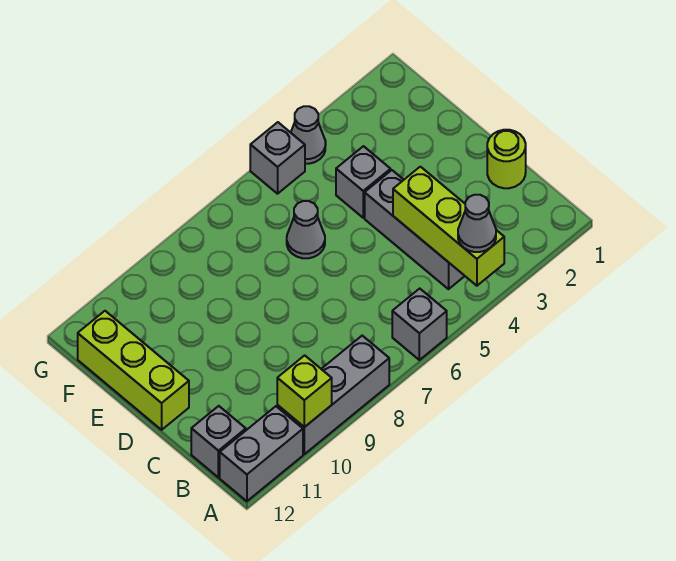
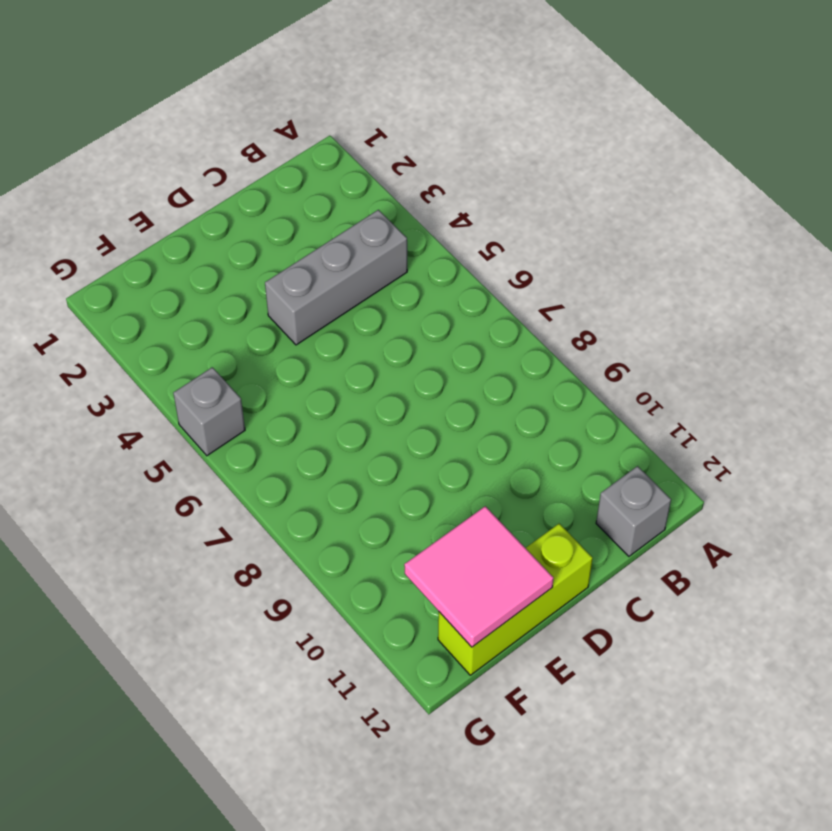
pink tile E11:F12 level 2 -> none
none -> grey brick A6 level 1
none -> grey brick A8:A10 level 1
none -> grey brick A11:A12 level 1

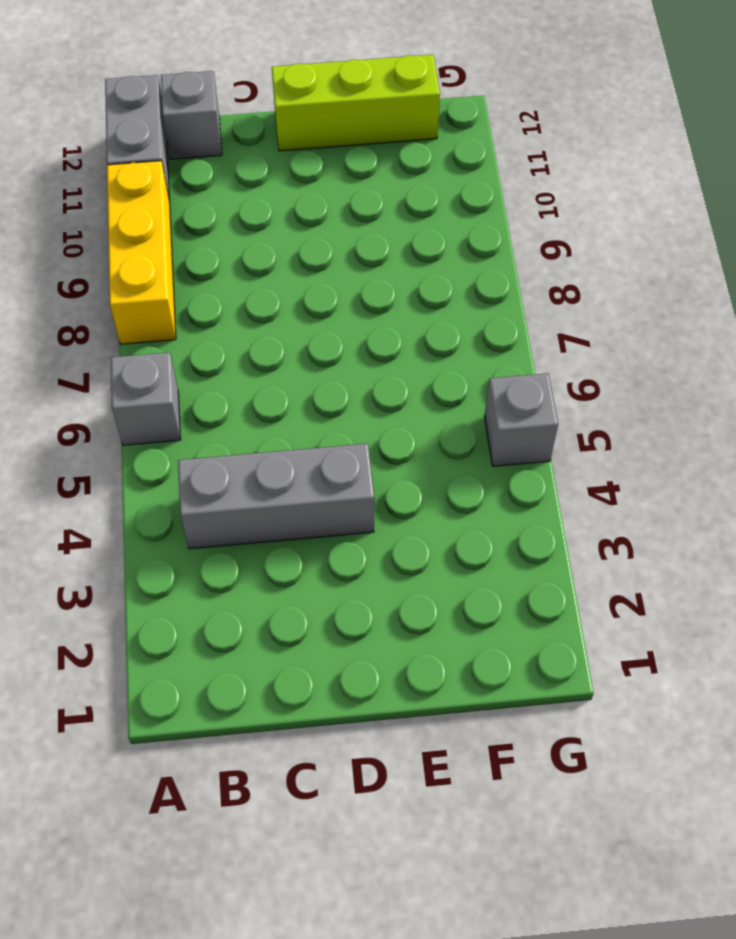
yellow brick A8:A10 level 1 -> grey brick A8:A10 level 1
none -> lime round brick C1 level 1
none -> grey brick E4 level 1
none -> grey cone E6 level 1

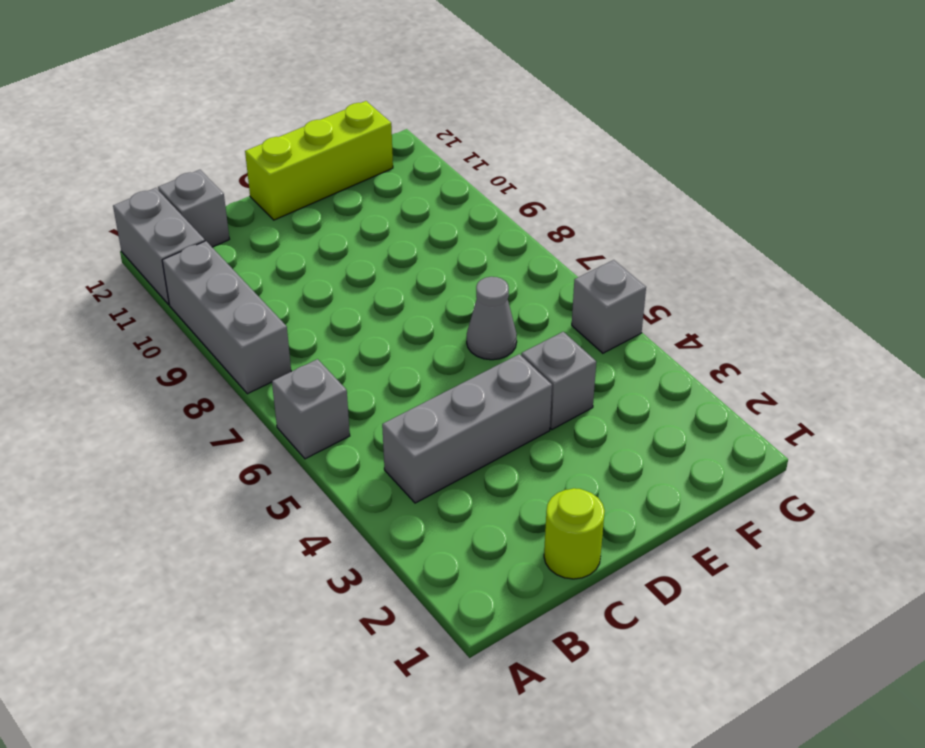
none -> grey cone G4 level 1
none -> lime brick A4:C4 level 2
none -> lime brick A10 level 2

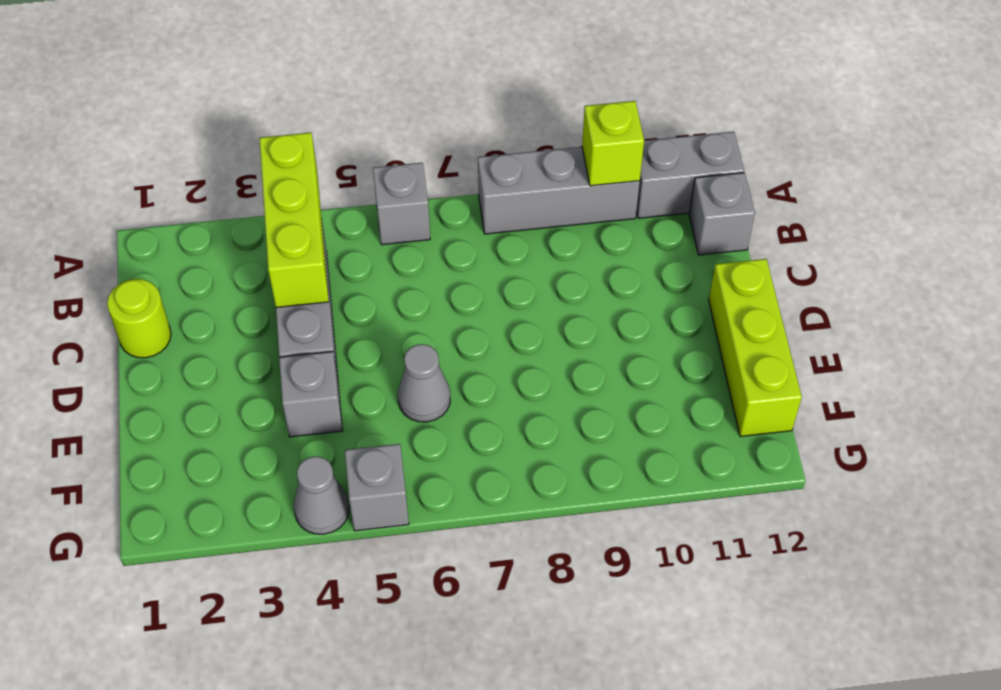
none -> grey cone A4 level 3

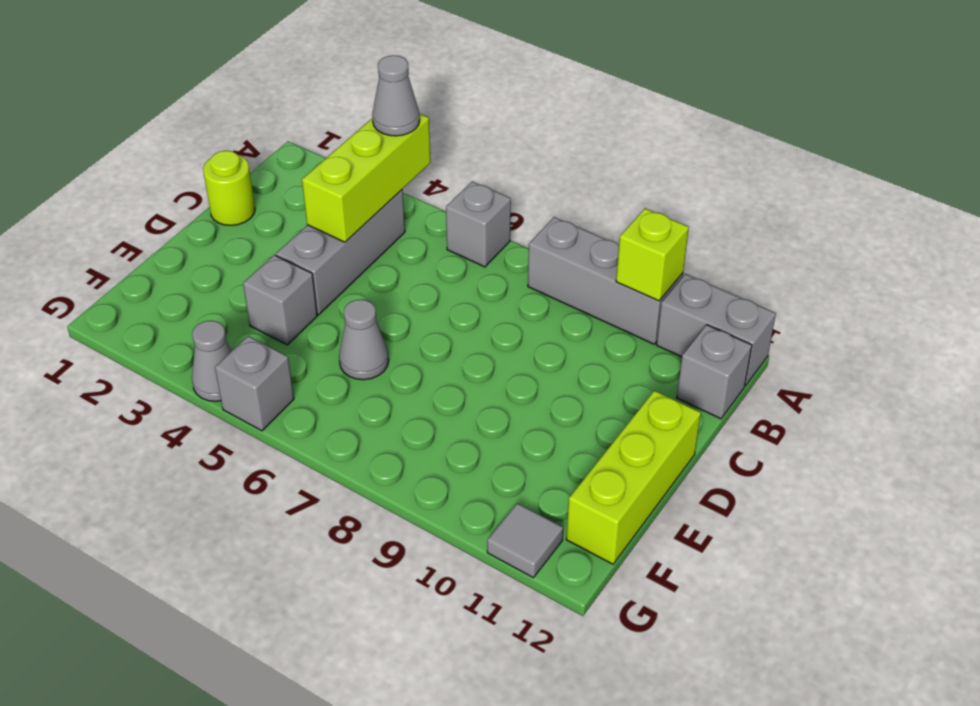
grey tile G11 level 1 -> none

